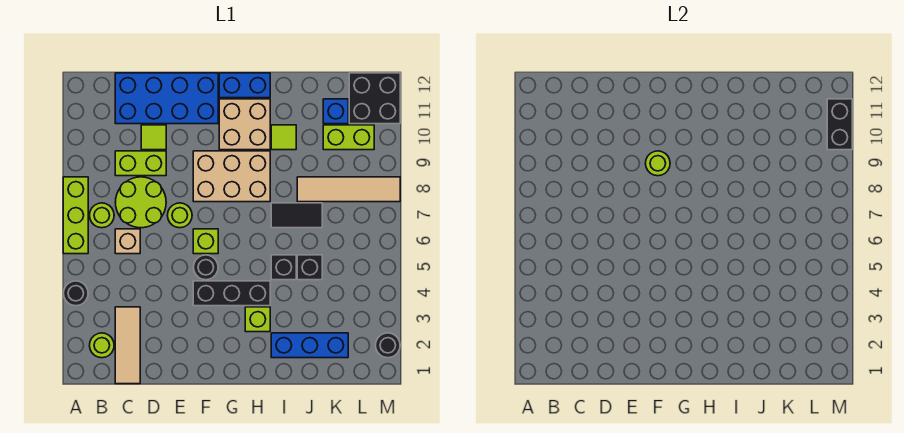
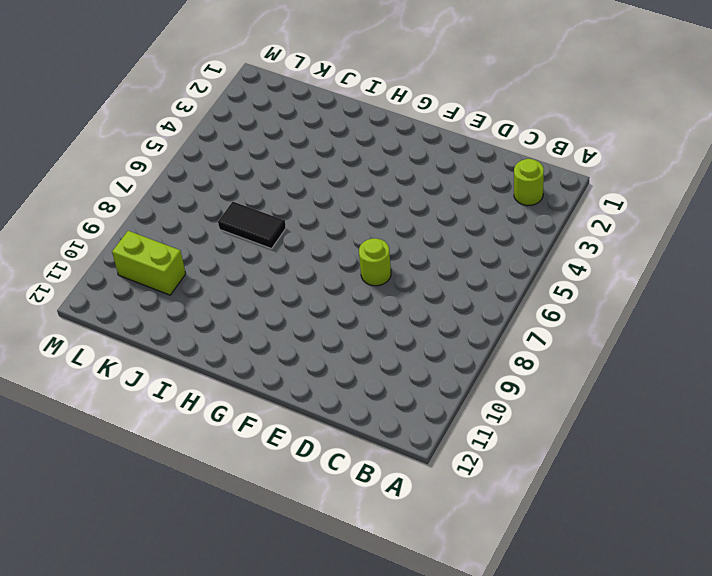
none -> black round brick A4 level 1
none -> lime brick A6:A8 level 1
none -> lime round brick B7 level 1
none -> tan tile C1:C3 level 1

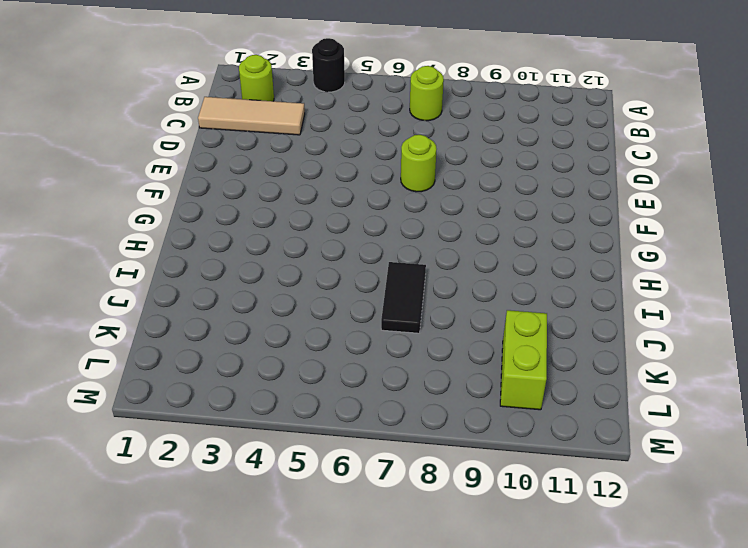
none -> lime brick A6:A8 level 1
none -> tan brick C6 level 1
none -> lime round brick C7:D8 level 1
none -> lime brick C9:D9 level 1

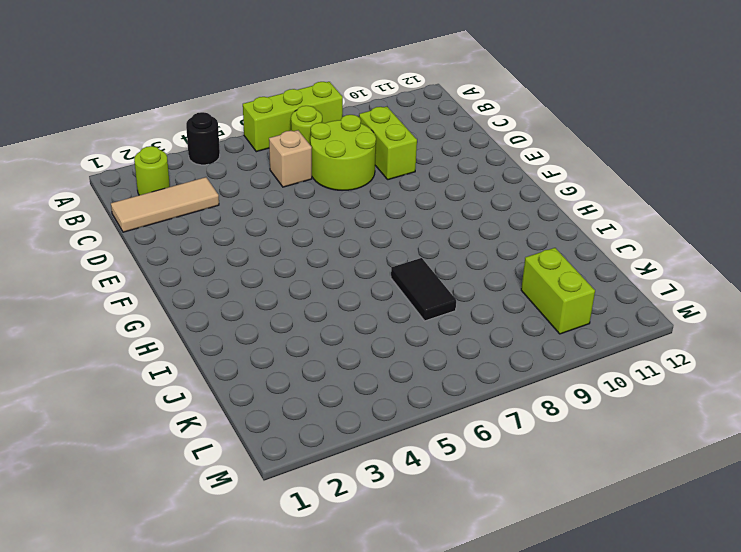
none -> blue brick C11:F12 level 1
none -> lime tile D10 level 1
none -> lime round brick E7 level 1
none -> black brick F4:H4 level 1

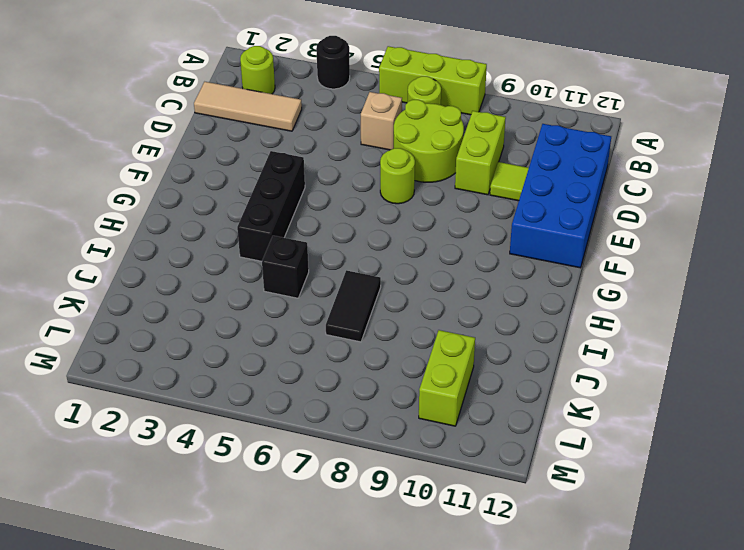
none -> black round brick F5 level 1
none -> lime brick F6 level 1
none -> tan brick F8:H9 level 1
none -> tan brick G10:H11 level 1

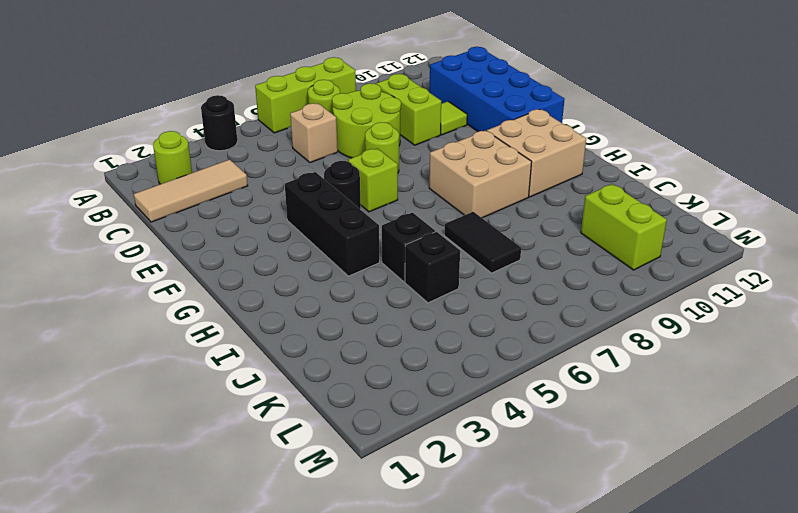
tan brick G8:H9 level 1 -> tan brick F8:H9 level 1
none -> blue brick G12:H12 level 1
none -> lime brick H3 level 1
none -> blue brick I2:K2 level 1
none -> lime tile I10 level 1

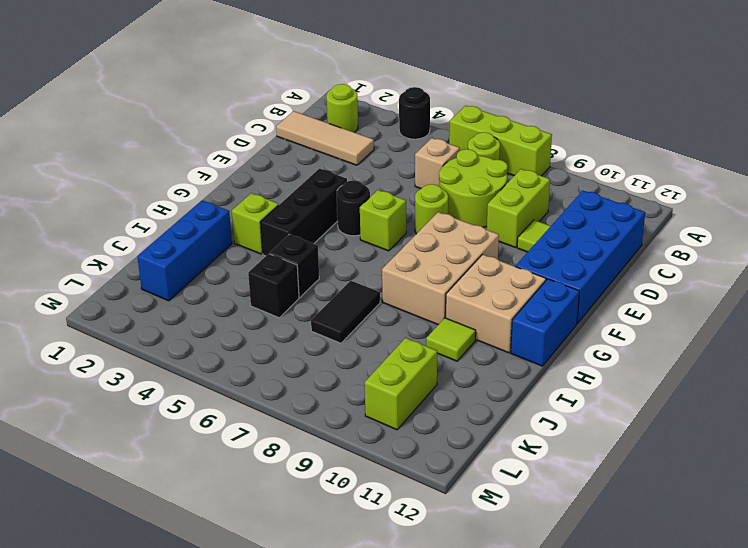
none -> tan tile J8:M8 level 1
none -> blue brick K11 level 1
none -> black brick L11:M12 level 1
none -> black round brick M2 level 1

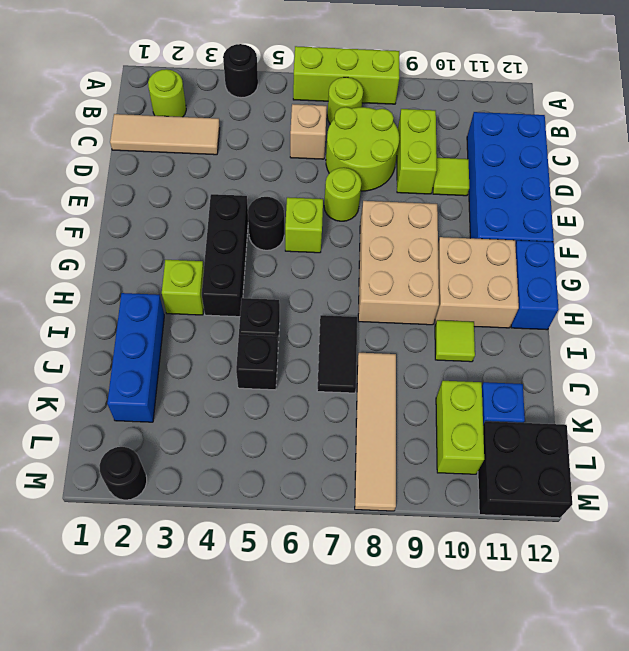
none -> lime round brick F9 level 2
none -> black brick M10:M11 level 2

